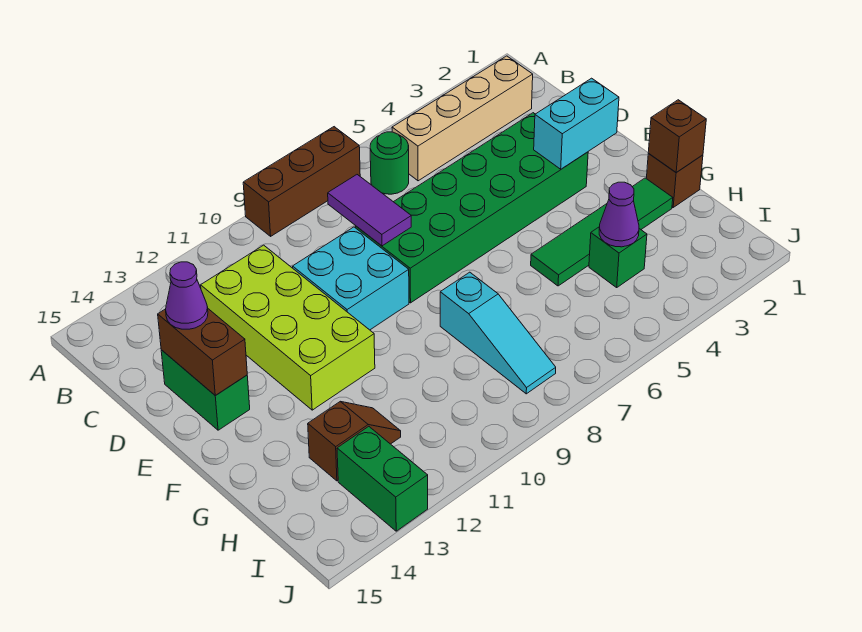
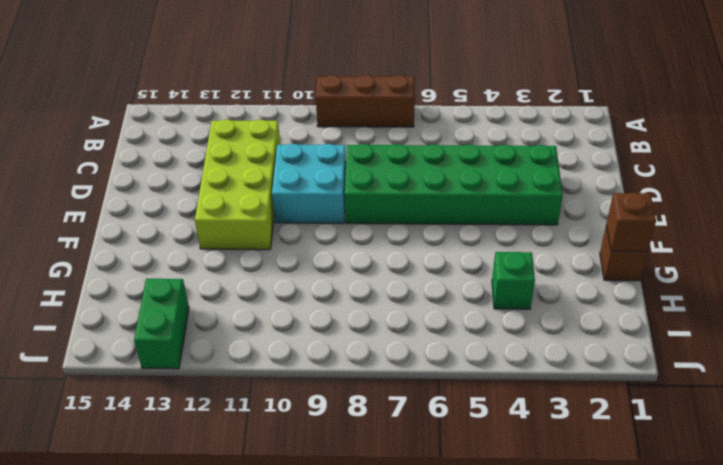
none -> tan brick B2:B5 level 1
none -> green round brick B6 level 1
none -> green brick D14:E14 level 1

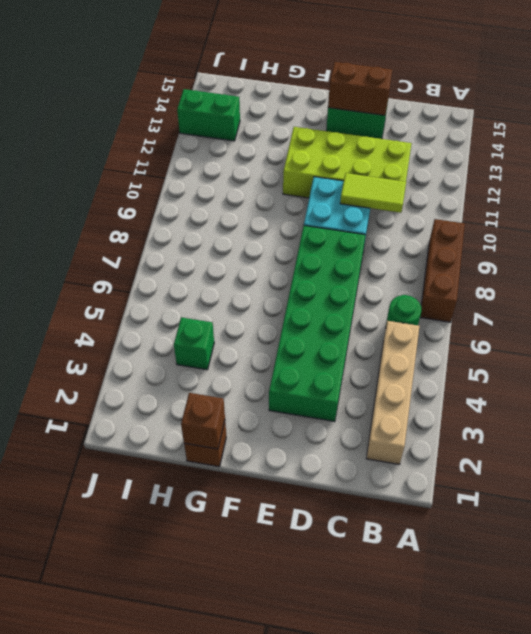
lime tile C10:D10 level 2 -> none
none -> green tile G2:G5 level 1
none -> cyan slope G8:I8 level 1 top G
none -> brown slope H12:H13 level 1 top 13

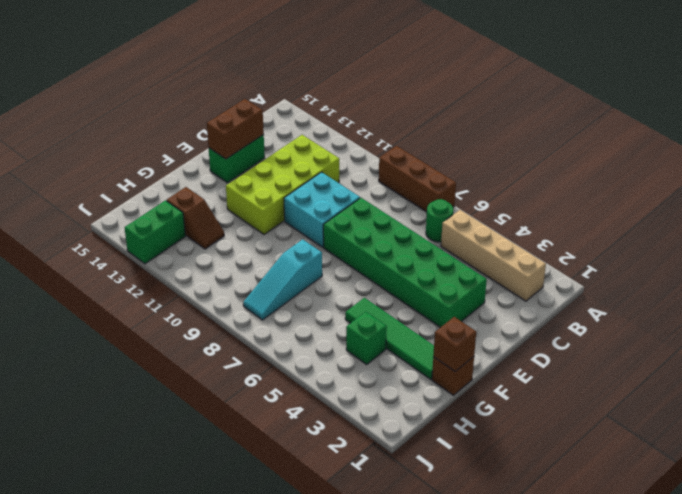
none -> purple tile C8:D8 level 2
none -> cyan brick E2:E3 level 2
none -> purple cone H4 level 2

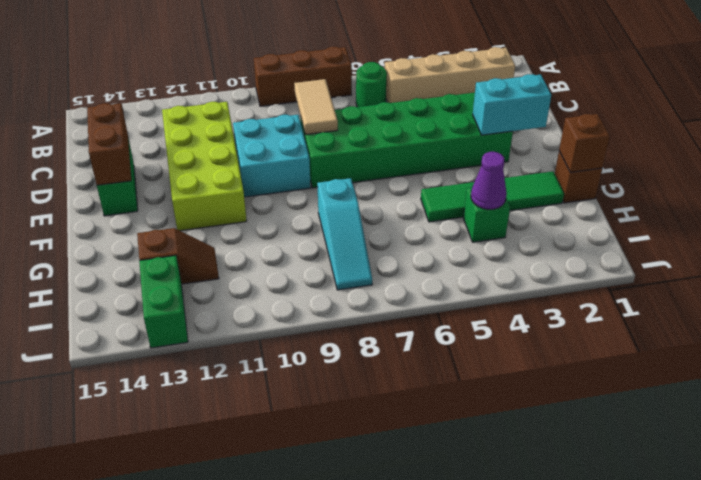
tan tile C8:D8 level 2 -> purple tile C8:D8 level 2
none -> purple cone D14 level 3

